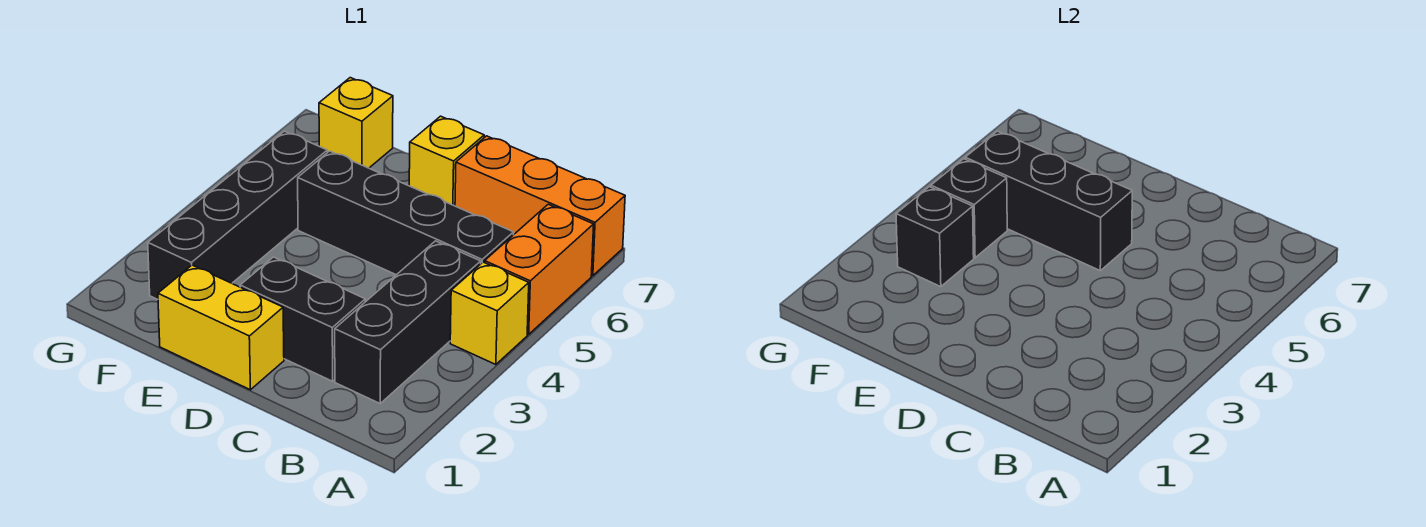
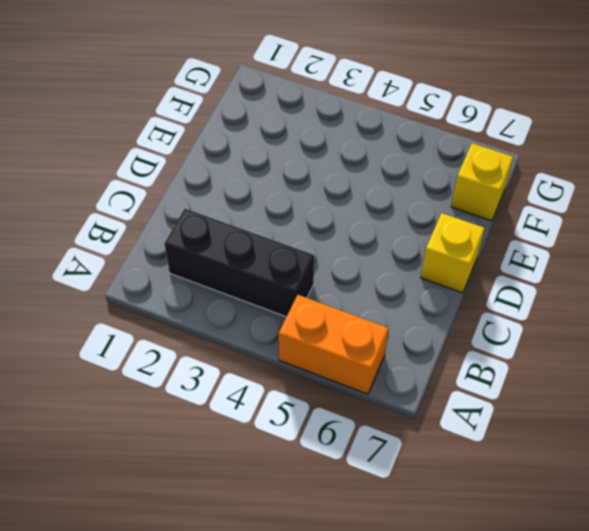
none -> yellow brick A4 level 1
none -> orange brick A7:C7 level 1
none -> black brick B5:E5 level 1

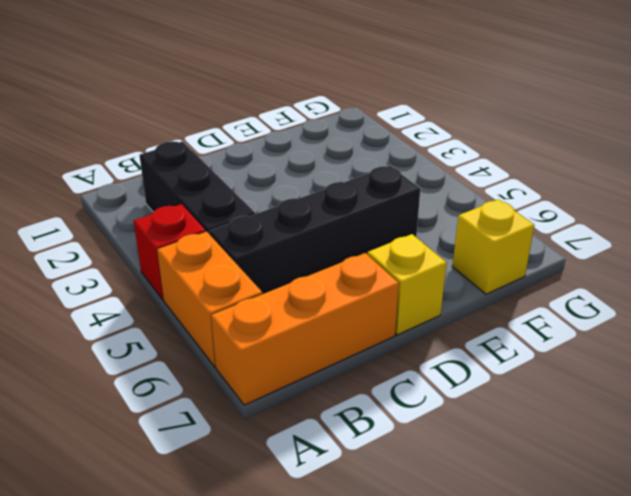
red brick A4 level 1 -> yellow brick A4 level 1
none -> black brick C2:D2 level 1
none -> yellow brick D1:E1 level 1
none -> black brick F2:F5 level 1

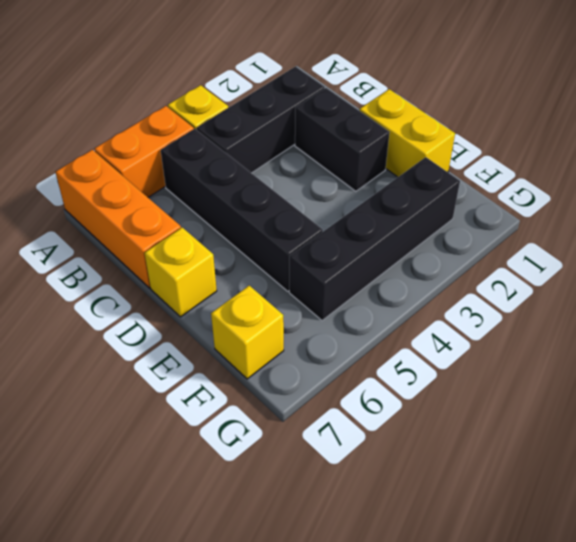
none -> black brick D5:F5 level 2
none -> black brick F3 level 2
none -> black brick F4 level 2

